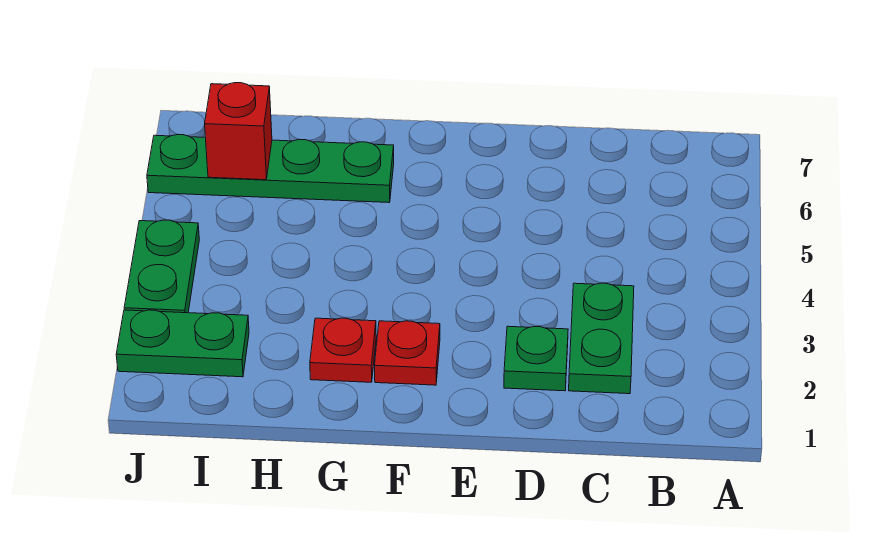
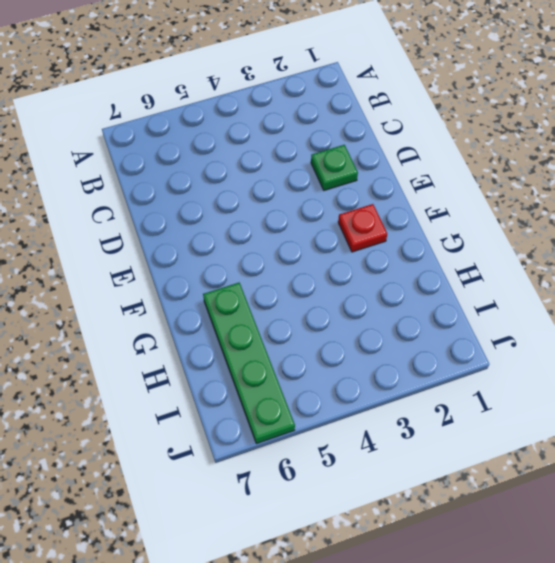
none -> green plate C2:C3 level 1
none -> red plate G2 level 1

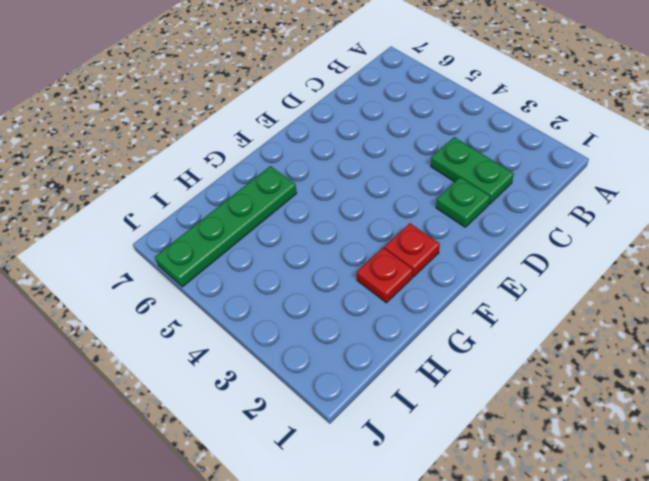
none -> green plate I2:J2 level 1
none -> green plate J3:J4 level 1

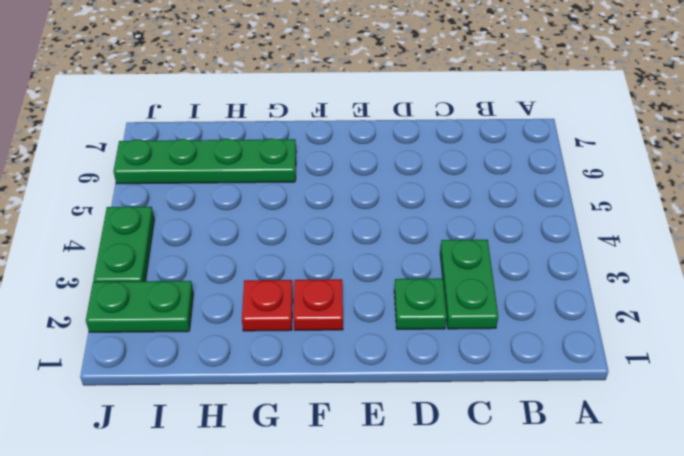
none -> red brick I6 level 2

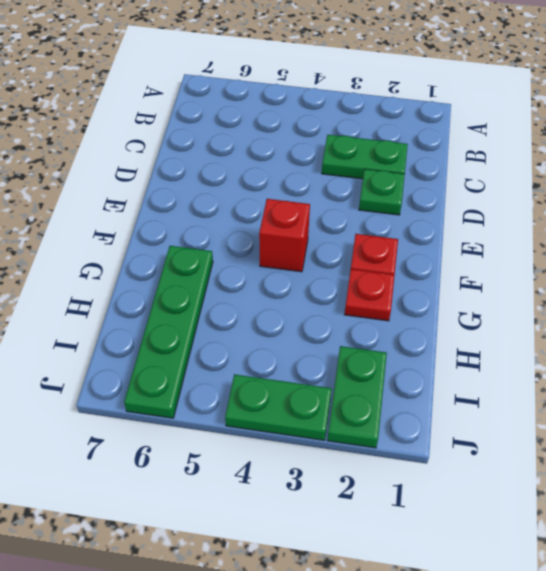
red brick F4 level 1 -> red brick I6 level 2

